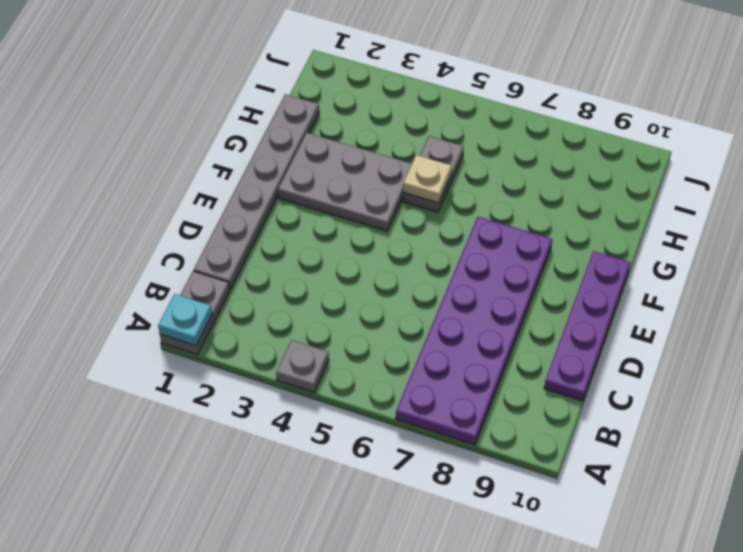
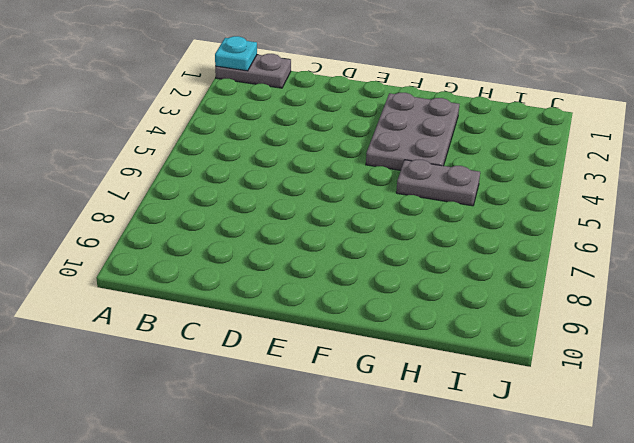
none -> grey plate A4 level 1
none -> purple plate A7:F8 level 1

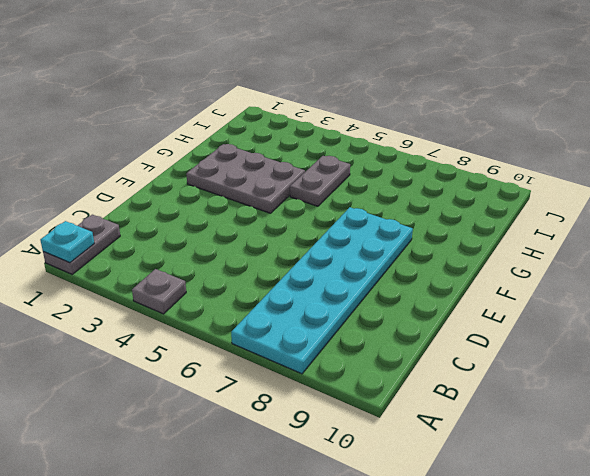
cyan plate A7:F8 level 1 -> purple plate A7:F8 level 1
none -> grey plate C1:H1 level 1
none -> purple plate C10:F10 level 1

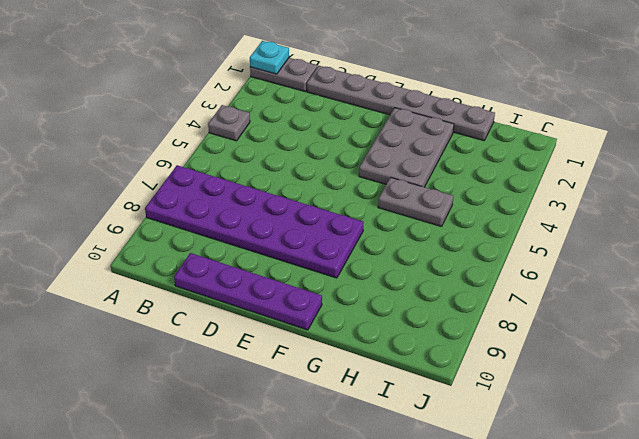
none -> tan plate G5 level 2

